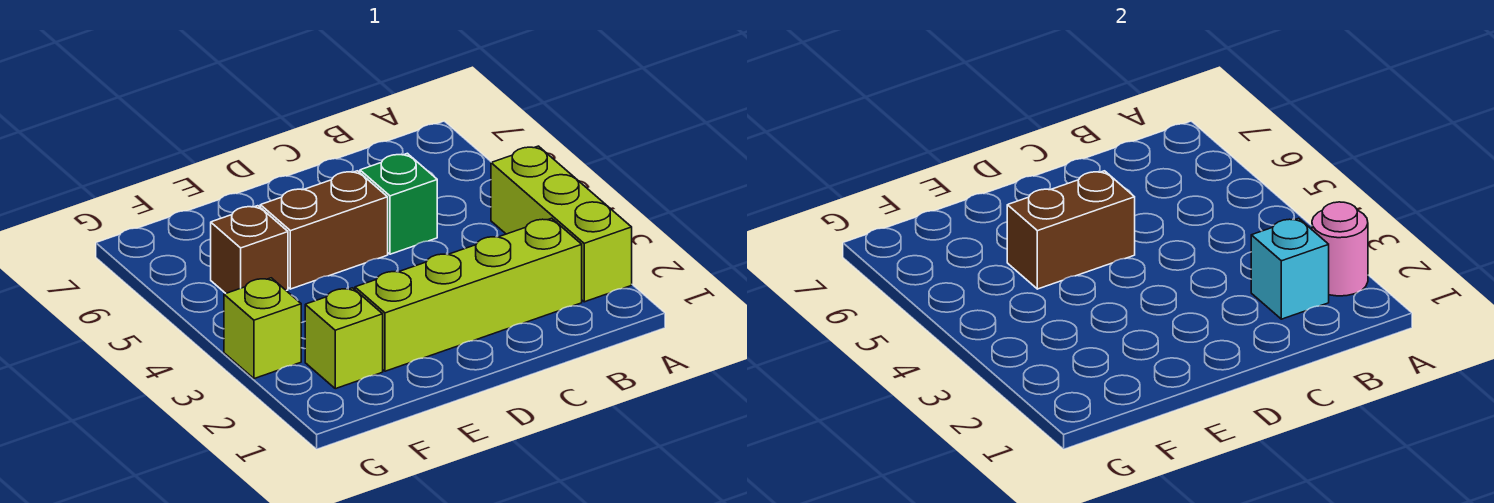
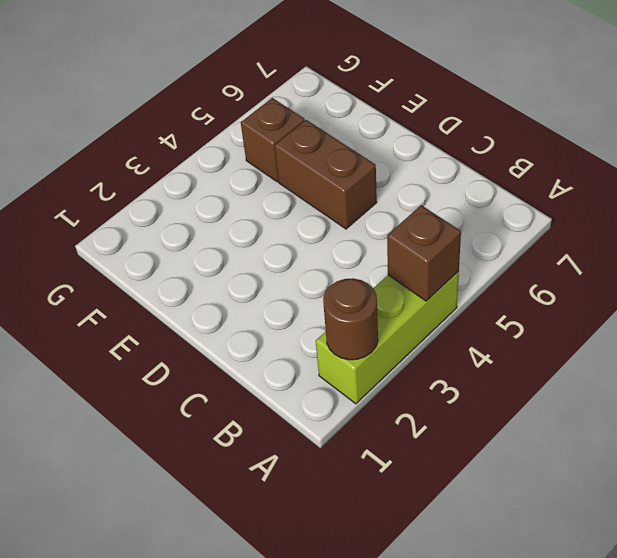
brown round brick A2 level 2 -> pink round brick A2 level 2
brown brick A4 level 2 -> none
none -> lime brick B2:E2 level 1
none -> green brick C5 level 1

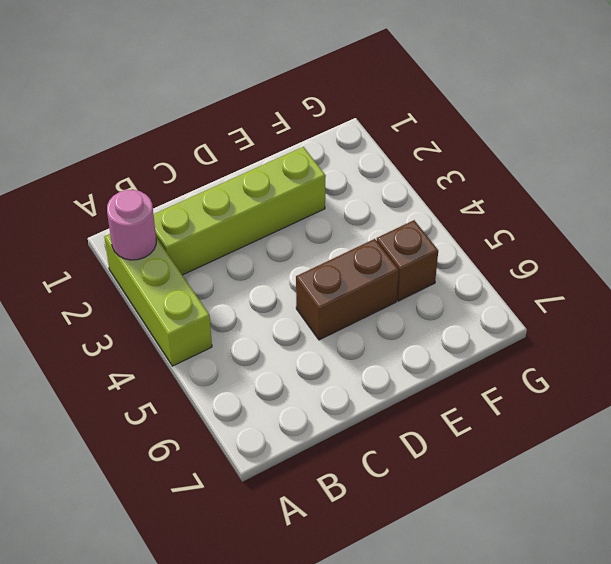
none -> green brick C5 level 1
none -> lime brick F2 level 1

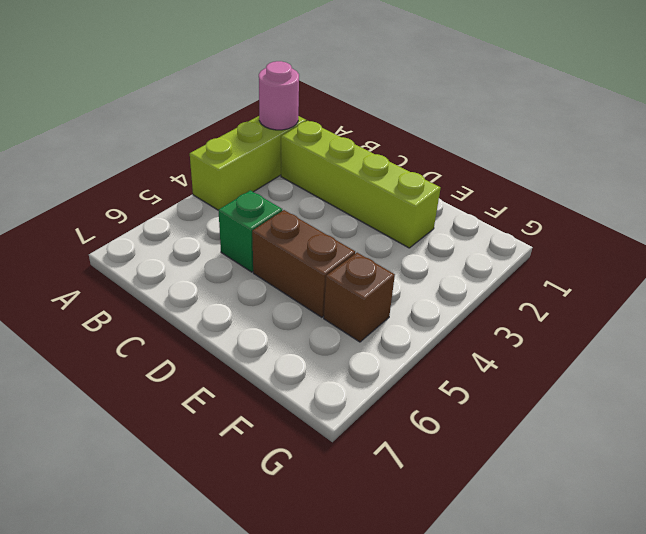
none -> lime brick F2 level 1
none -> lime brick G3 level 1

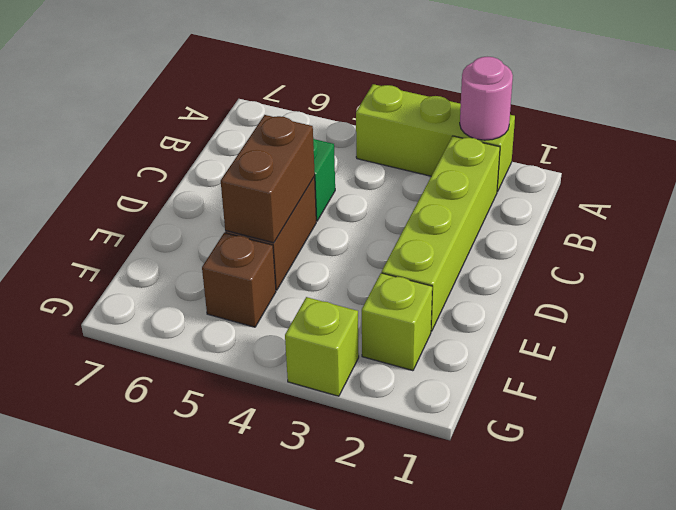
none -> cyan brick B2 level 2

